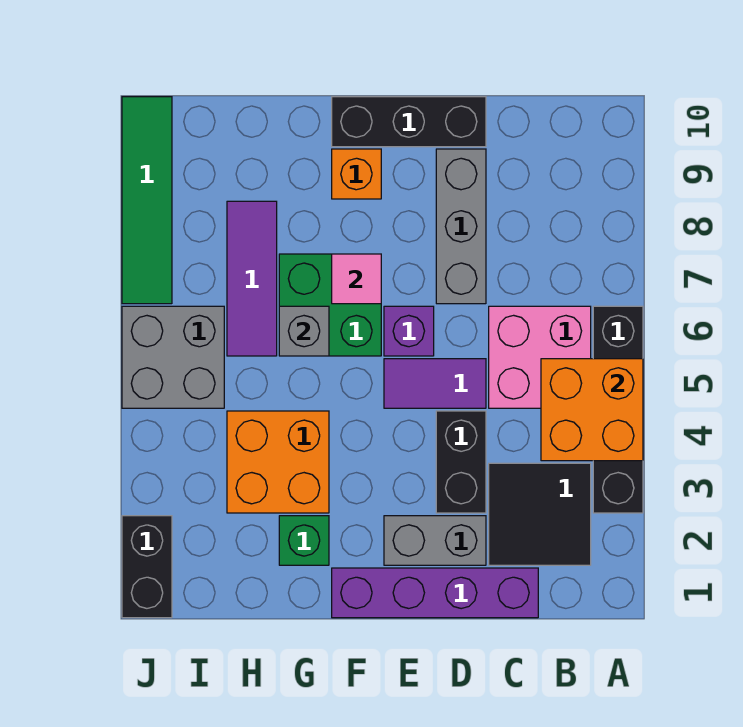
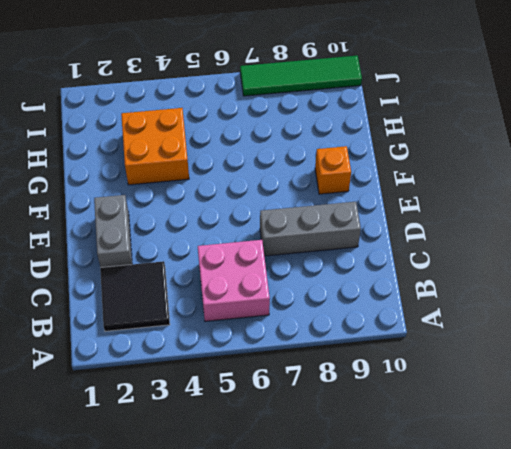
none -> black brick A3:A6 level 1
none -> purple brick C1:F1 level 1
none -> black brick D3:D4 level 1

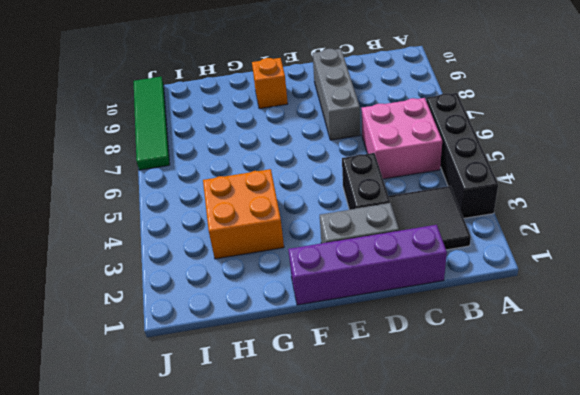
none -> purple tile D5:E5 level 1
none -> black brick D10:F10 level 1
none -> purple brick E6 level 1

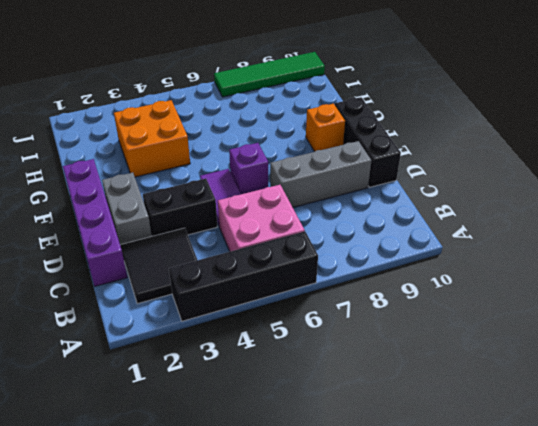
none -> green brick F6:G7 level 1
none -> green brick G2 level 1
none -> purple tile H6:H8 level 1

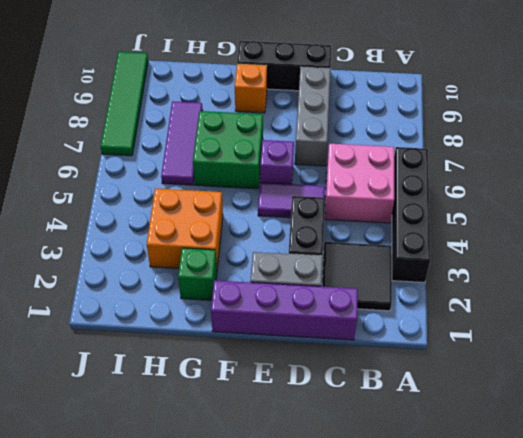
none -> grey brick I5:J6 level 1
none -> black brick J1:J2 level 1
none -> orange brick A4:B5 level 2

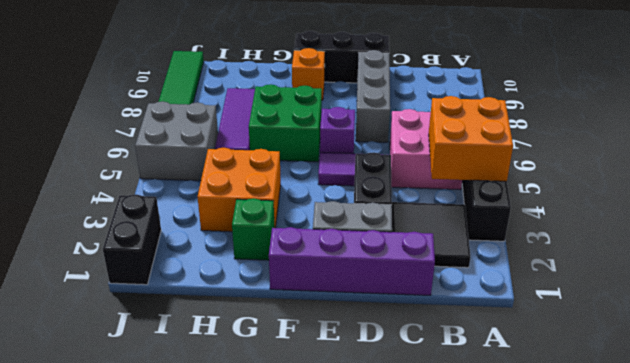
none -> pink tile F7 level 2
none -> grey brick G6 level 2

